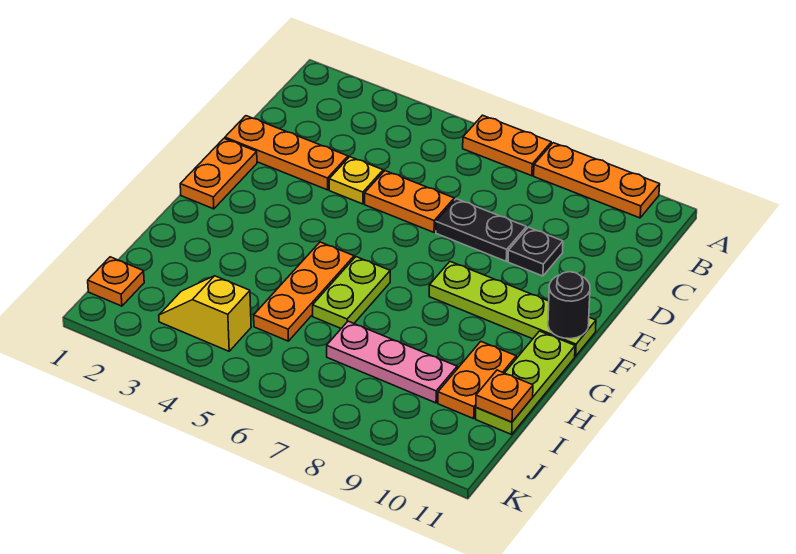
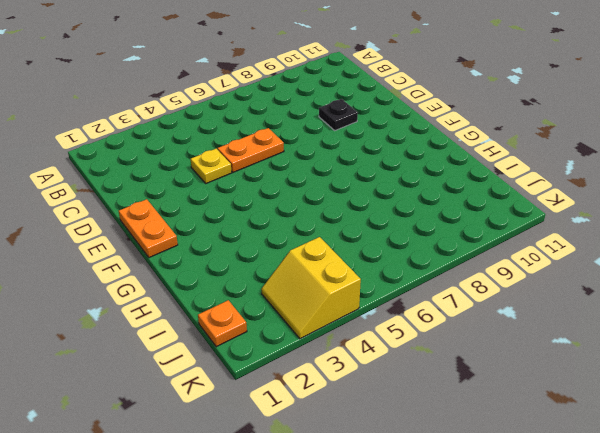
yellow slope J3:K4 level 1 top 4 -> yellow slope J3:J4 level 1 top 4
none -> orange plate A6:A7 level 1
none -> orange plate A8:A10 level 1
none -> orange plate D1:D3 level 1

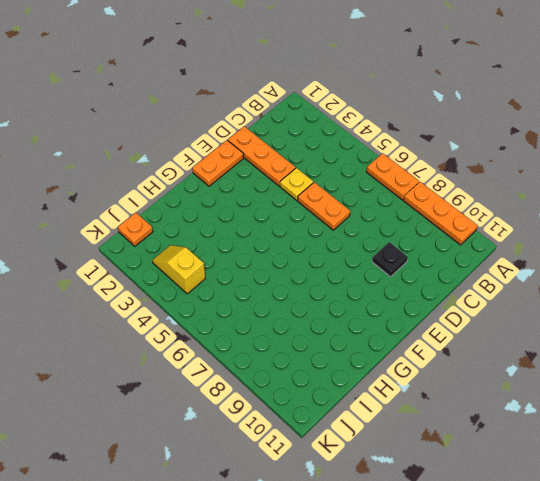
none -> black plate D7:D8 level 1
none -> lime plate F8:F11 level 1
none -> orange plate G5:I5 level 1

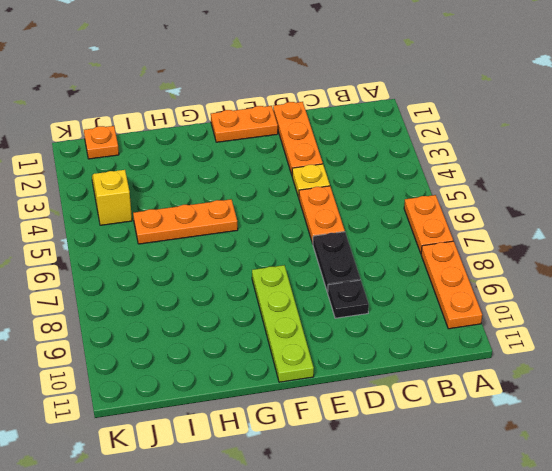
none -> lime plate G6:H6 level 1
none -> lime plate G11:I11 level 1
none -> orange plate H10:I10 level 1

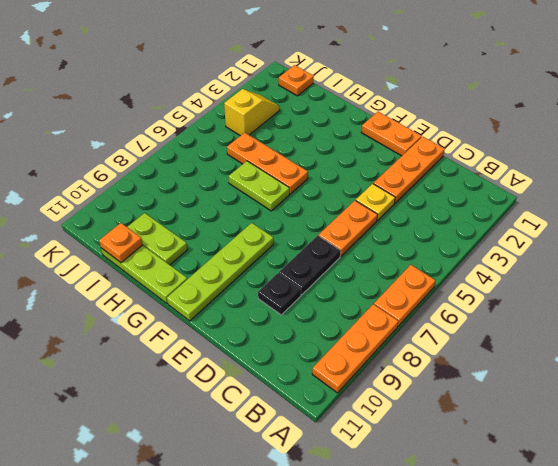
lime plate H10:I10 level 1 -> orange plate H10:I10 level 1
none -> pink plate I7:I9 level 1
none -> black round brick F11 level 2

